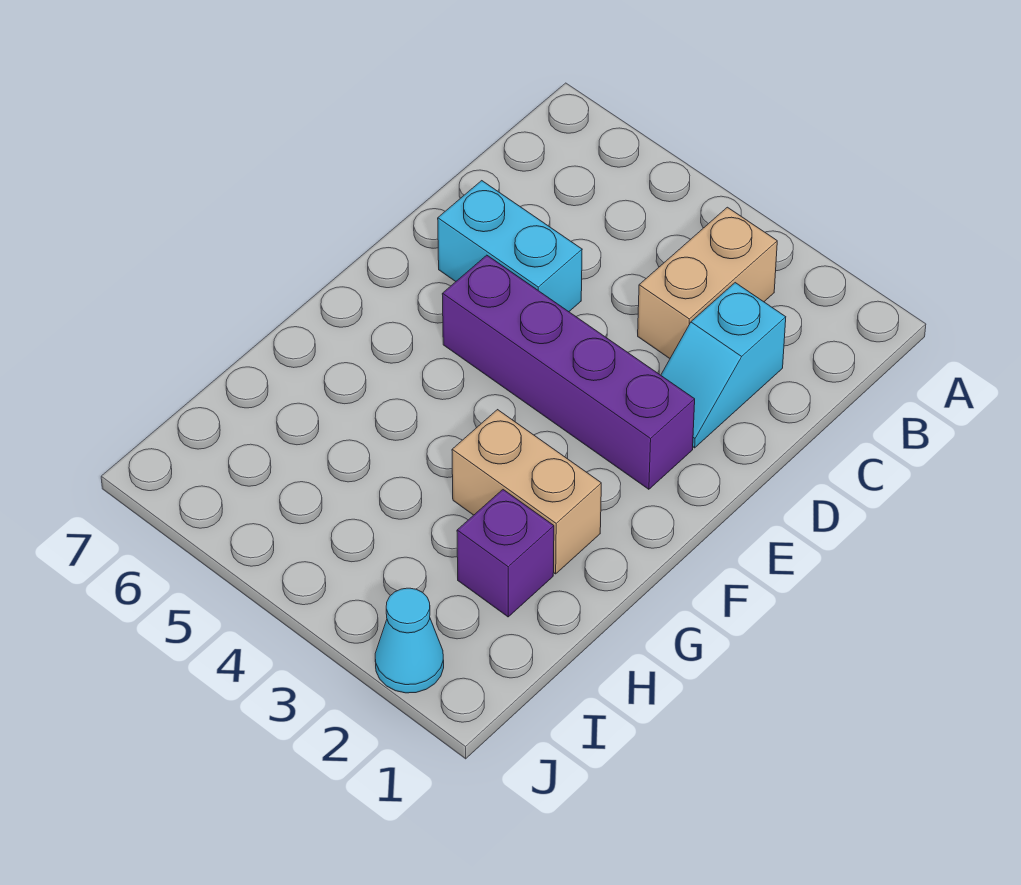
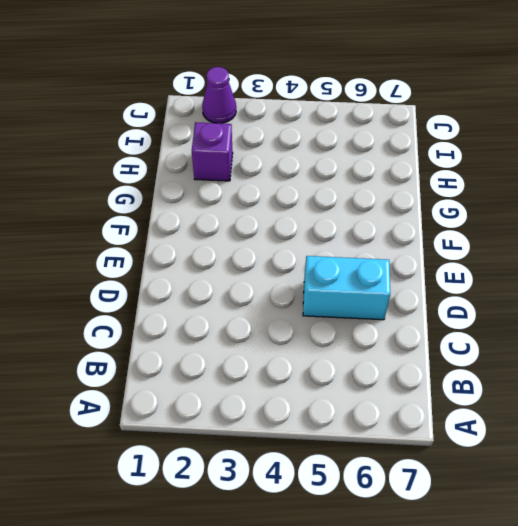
purple cone J2 level 1 -> cyan cone J2 level 1
none -> tan brick B3:C3 level 1
none -> cyan slope C2:D2 level 1 top C

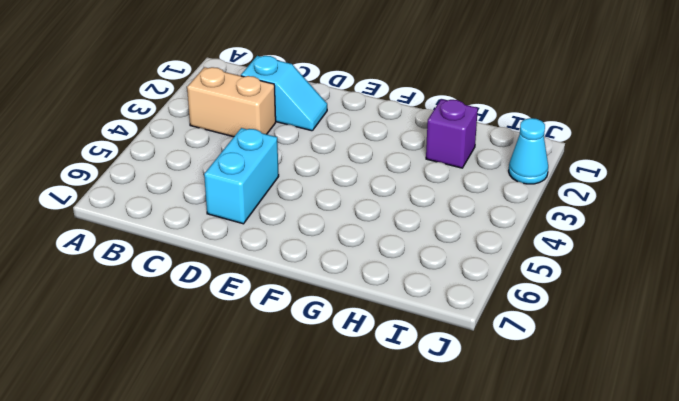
none -> purple brick E2:E5 level 1
none -> tan brick G2:G3 level 1

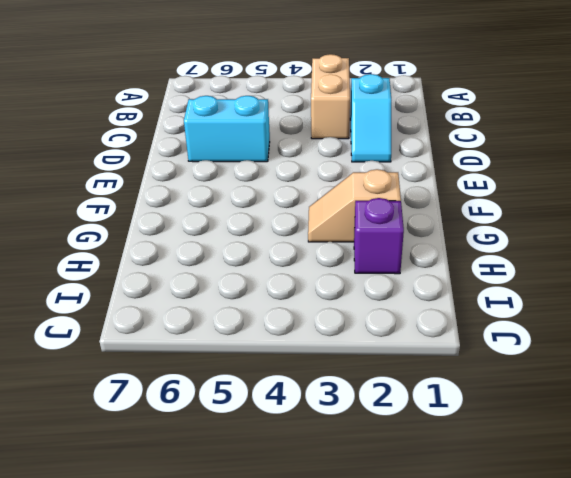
tan slope G2:G3 level 1 top 2 -> tan brick G2:G3 level 1
none -> purple brick E2:E5 level 1
none -> cyan cone J2 level 1

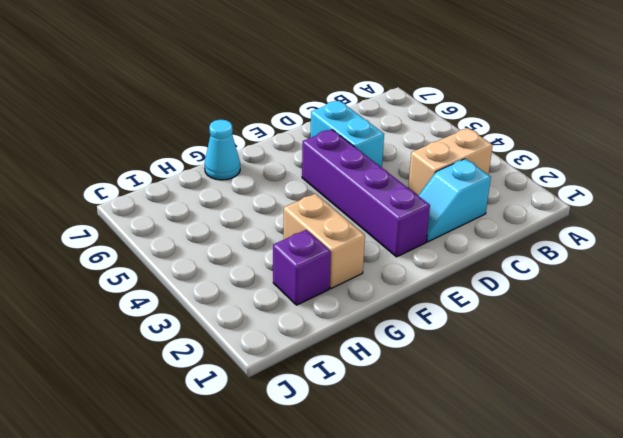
cyan cone G7 level 1 -> cyan cone J2 level 1

